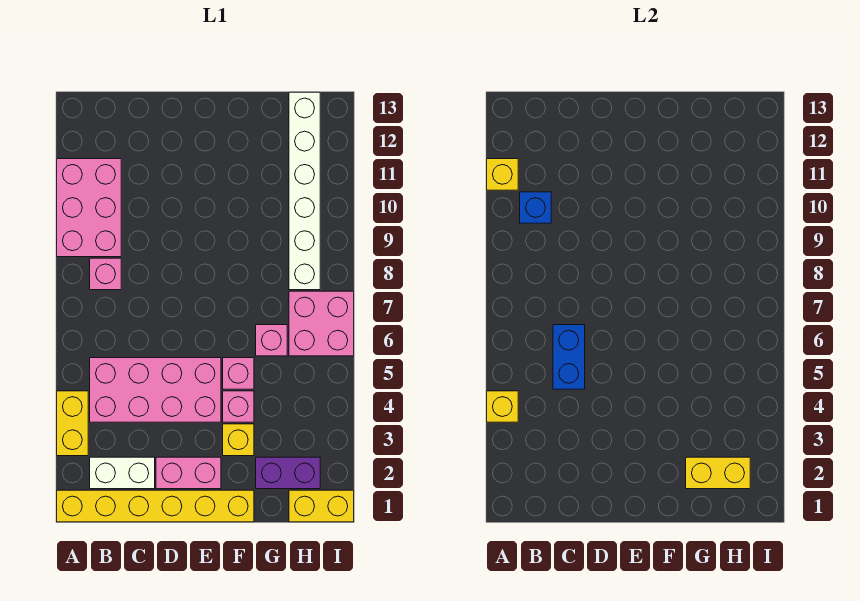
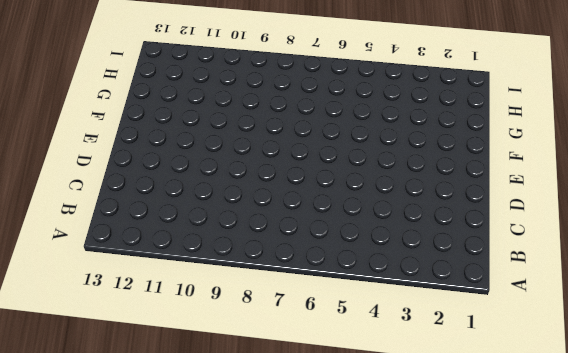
none -> yellow brick A1:F1 level 1
none -> yellow brick A3:A4 level 1
none -> pink brick A9:B11 level 1

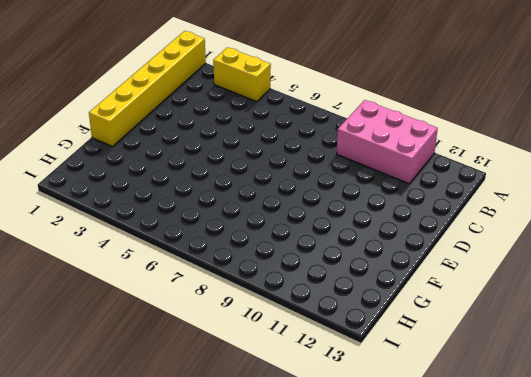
none -> white brick B2:C2 level 1
none -> pink brick B4:E5 level 1
none -> pink brick B8 level 1

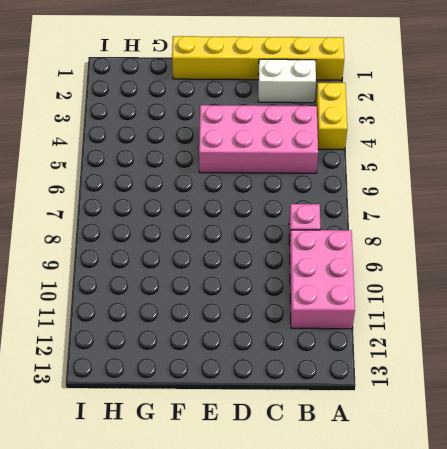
none -> pink brick D2:E2 level 1
none -> yellow brick F3 level 1
none -> pink brick F4 level 1

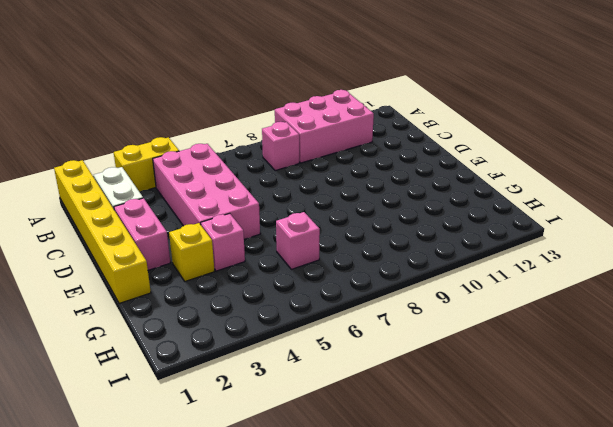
none -> pink brick F5 level 1
none -> purple brick G2:H2 level 1
none -> yellow brick H1:I1 level 1

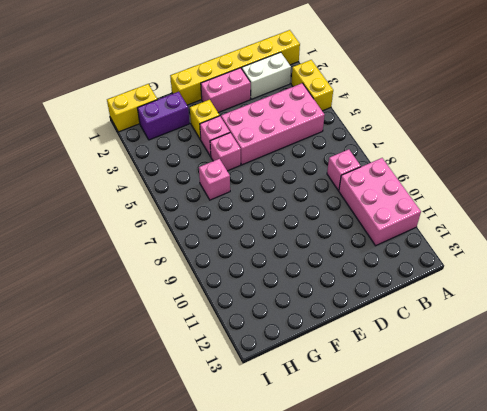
none -> pink brick H6:I7 level 1
none -> white brick H8:H13 level 1
none -> yellow brick A4 level 2

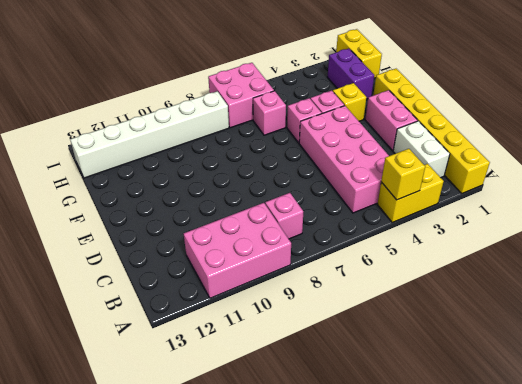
none -> yellow brick A11 level 2
none -> blue brick B10 level 2
none -> blue brick C5:C6 level 2

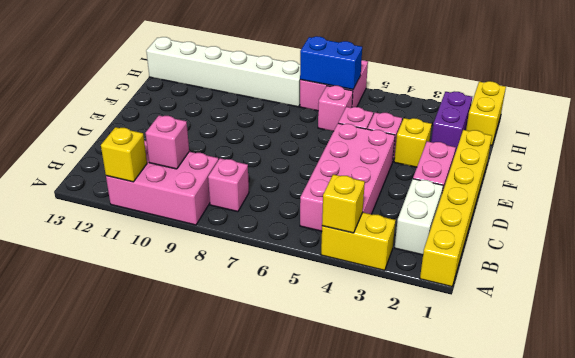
pink brick B10 level 2 -> blue brick B10 level 2
blue brick H6:H7 level 2 -> blue brick C5:C6 level 2
none -> yellow brick G2:H2 level 2

